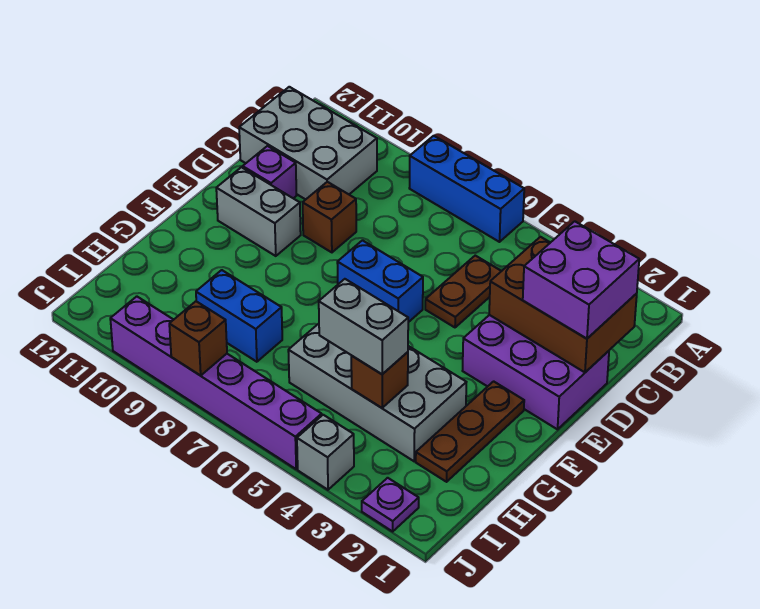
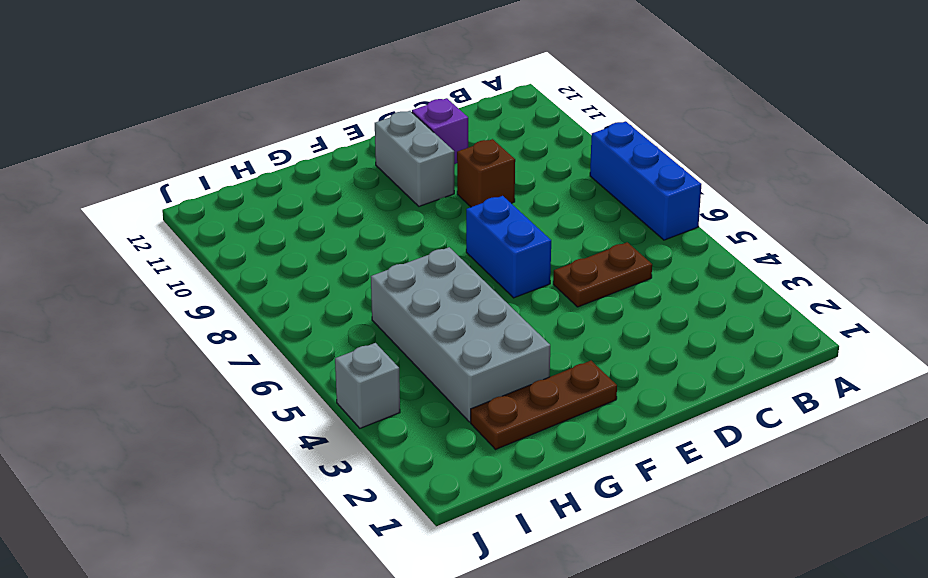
none -> grey brick B10:C12 level 1
none -> purple brick D1:E3 level 1
none -> blue brick H8:H9 level 1

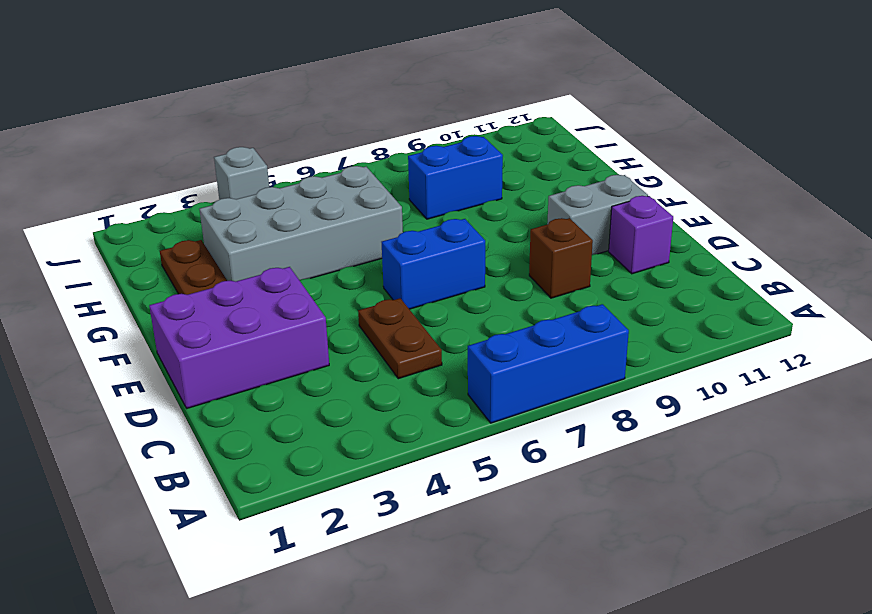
none -> grey brick B10:C12 level 1
none -> purple plate J2 level 1
none -> purple brick J5:J10 level 1

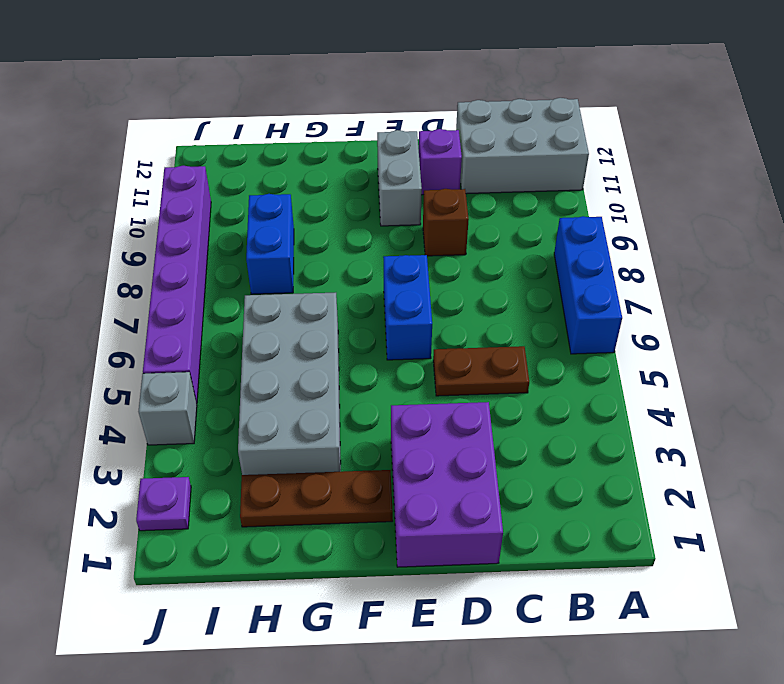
grey brick A11:C12 level 1 -> grey brick B10:C12 level 1
none -> brown brick C1:D3 level 2
none -> brown brick H4 level 2
none -> brown brick J8 level 2

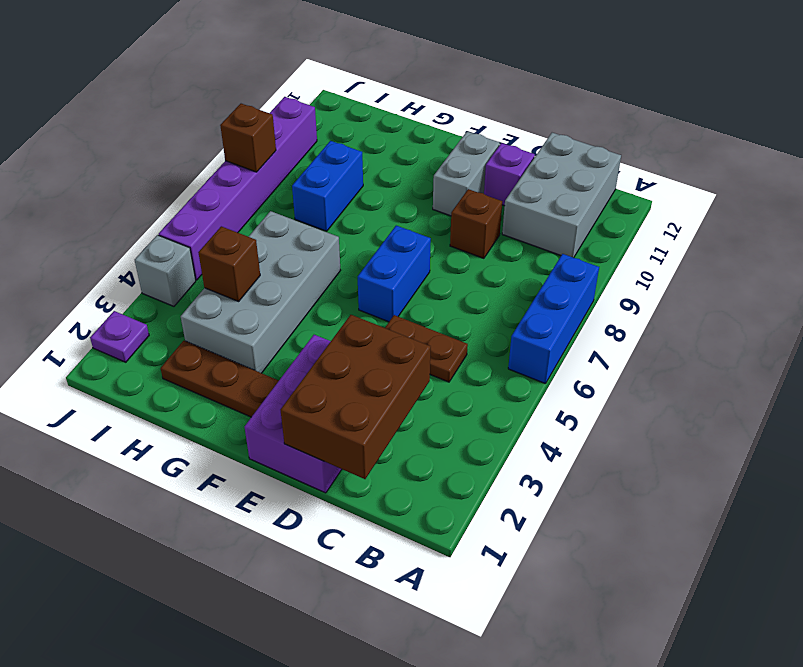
none -> purple brick C1:D2 level 3
none -> grey brick H4:H5 level 3

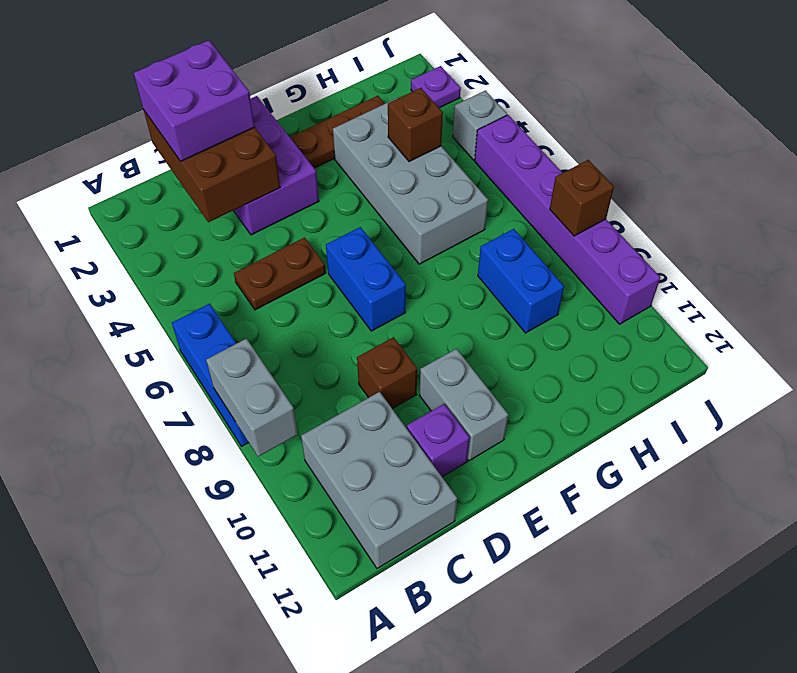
grey brick A8:A9 level 2 -> grey brick H4:H5 level 3

